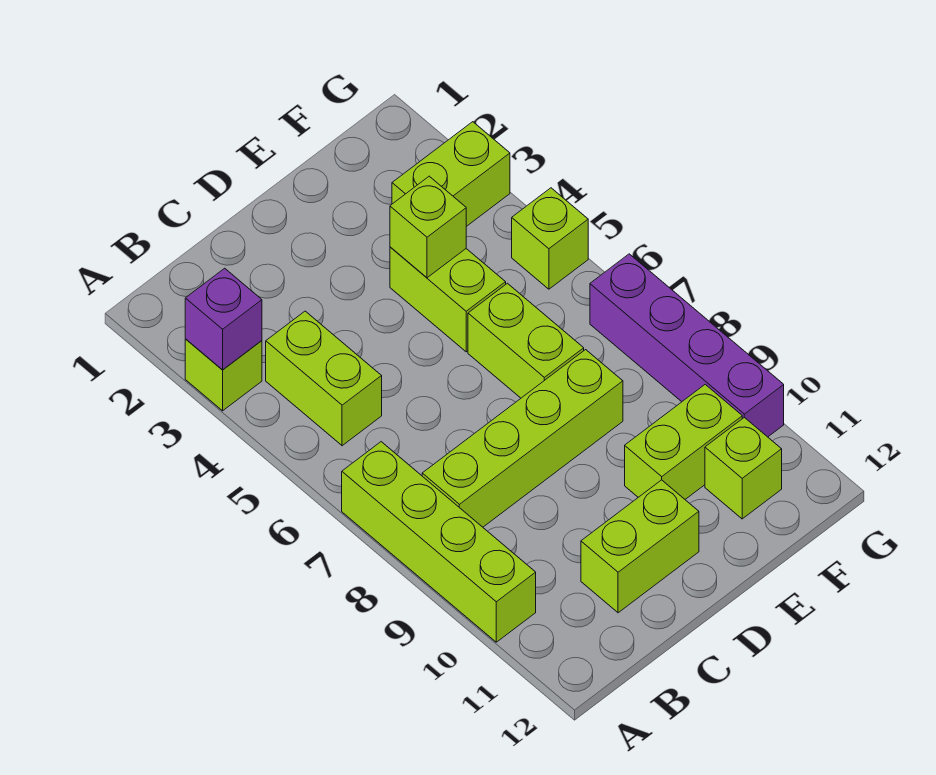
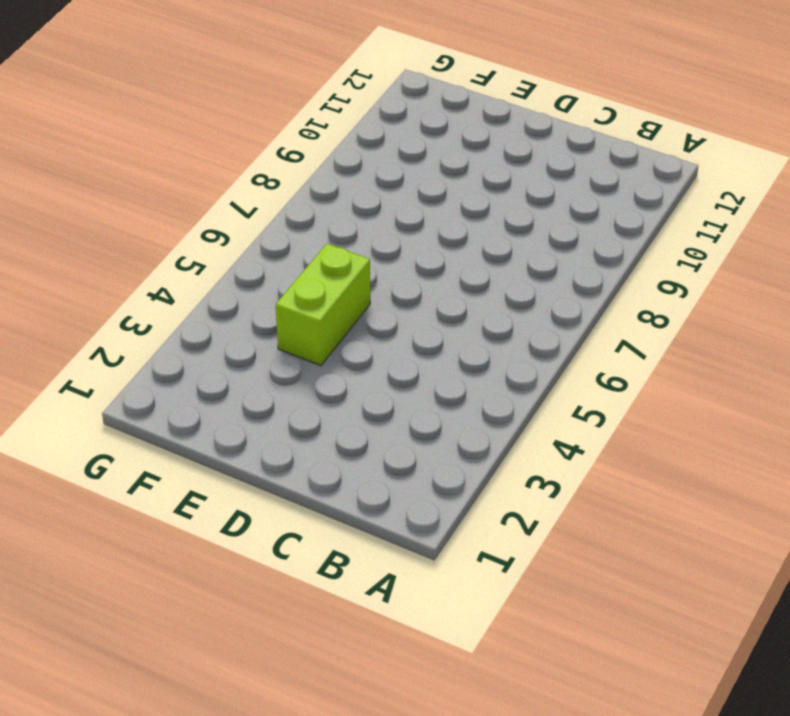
none -> lime brick A3 level 1
none -> lime brick A7:A10 level 1
none -> lime brick B4:B5 level 1

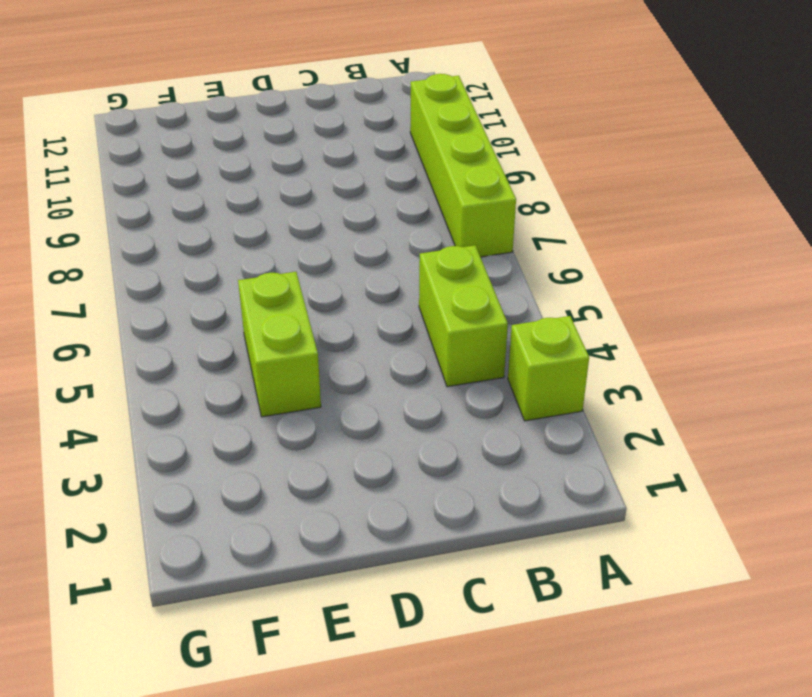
none -> lime brick B8:E8 level 1
none -> lime brick C11:D11 level 1
none -> lime brick E6:E7 level 1

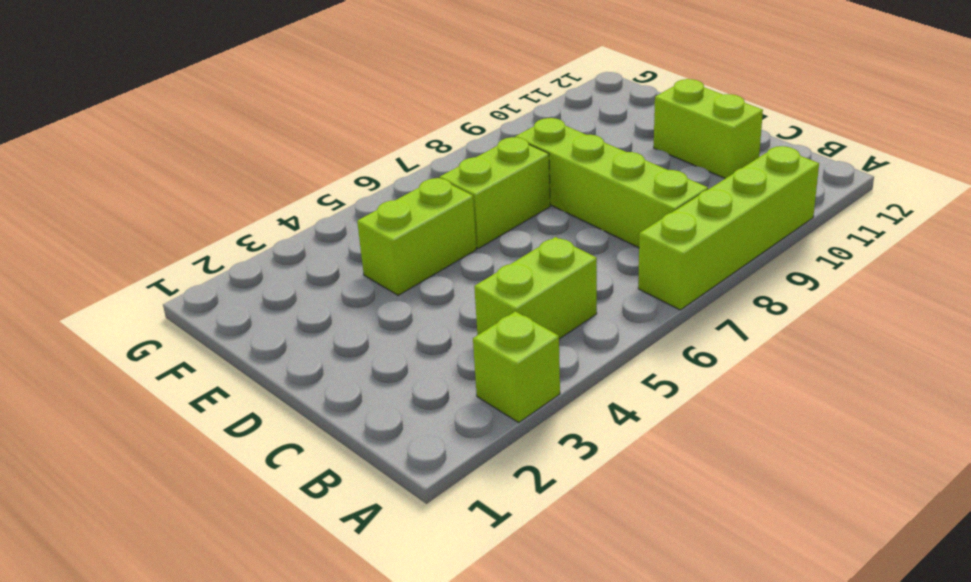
none -> lime brick E10:F10 level 1
none -> lime brick F3:G3 level 1
none -> lime brick F11 level 1

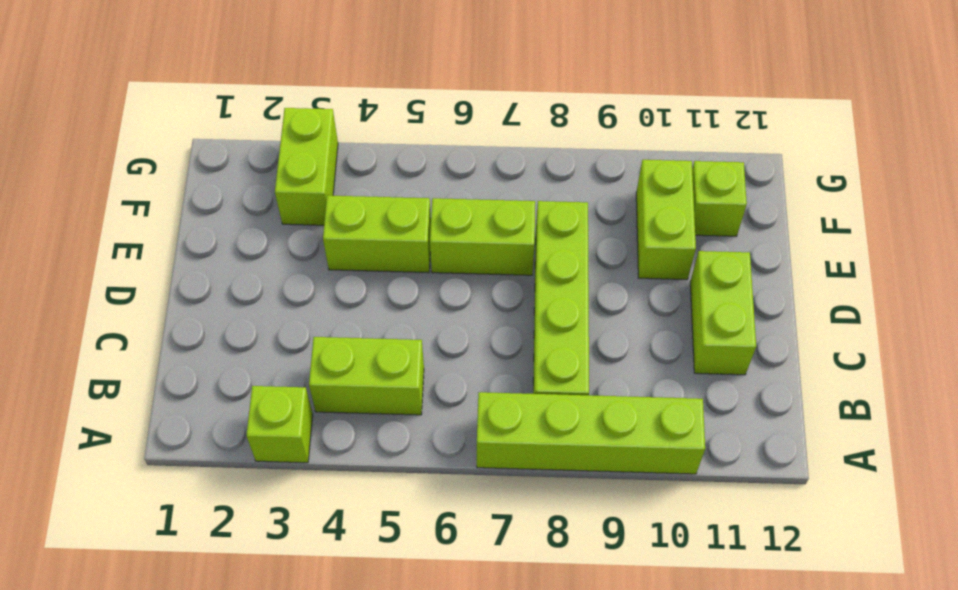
none -> lime brick G5 level 1
none -> purple brick G7:G10 level 1
none -> purple brick A3 level 2

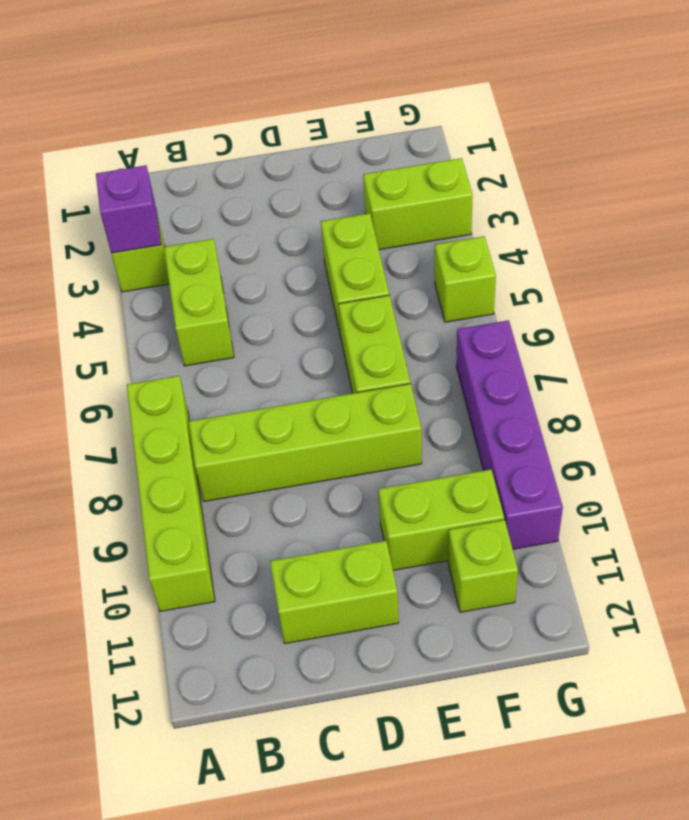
none -> lime brick E4 level 2

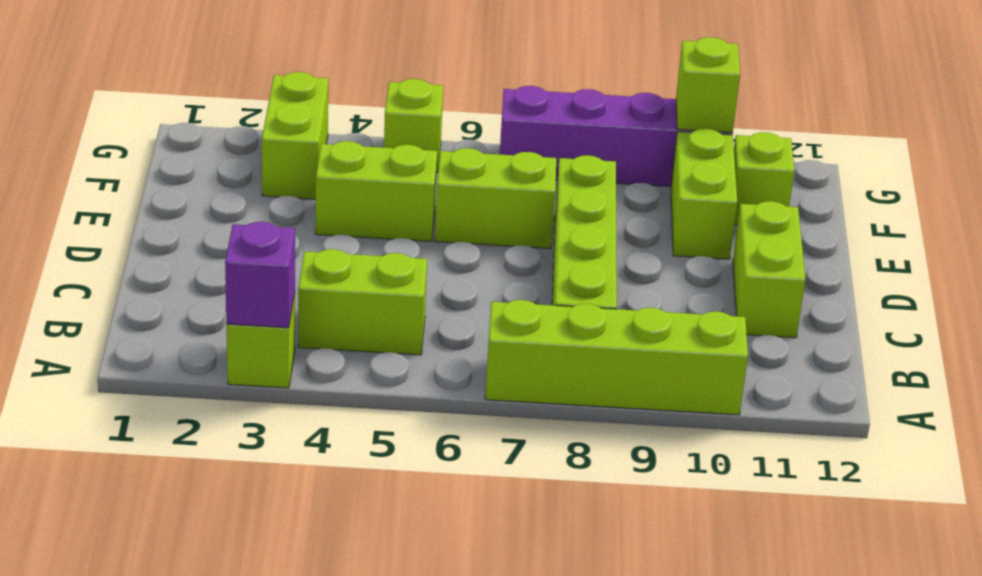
lime brick G10 level 2 -> lime brick E4 level 2

